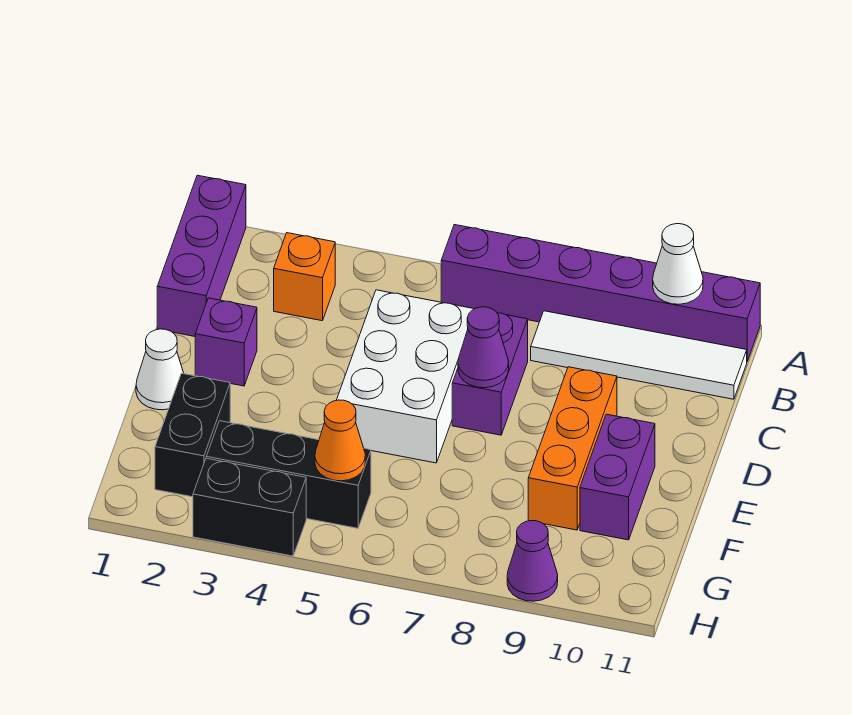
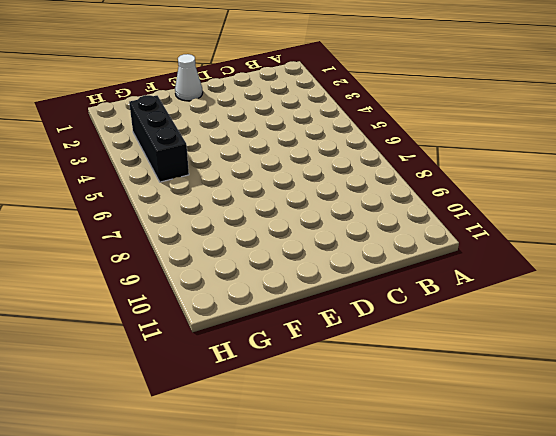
none -> purple brick A1:C1 level 1
none -> purple brick A6:A11 level 1
none -> orange brick B3 level 1

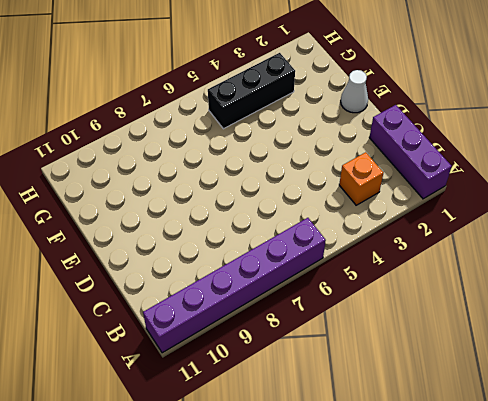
none -> white tile B8:B11 level 1
none -> white brick C5:E6 level 1
none -> purple brick C7:D7 level 1

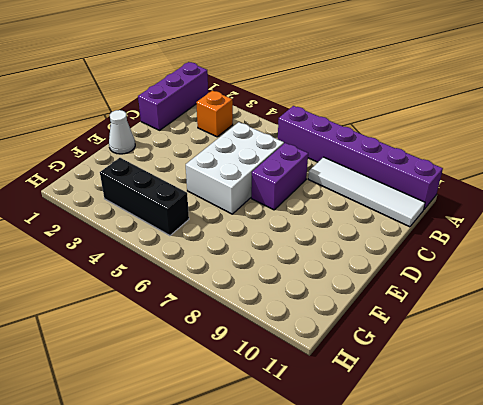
none -> purple brick D2 level 1
none -> orange brick D9:F9 level 1
none -> purple brick E10:F10 level 1

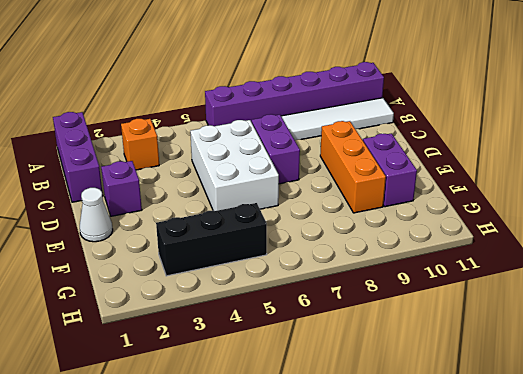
none -> black brick F2:G2 level 1
none -> black brick H3:H4 level 1
none -> purple cone H9 level 1

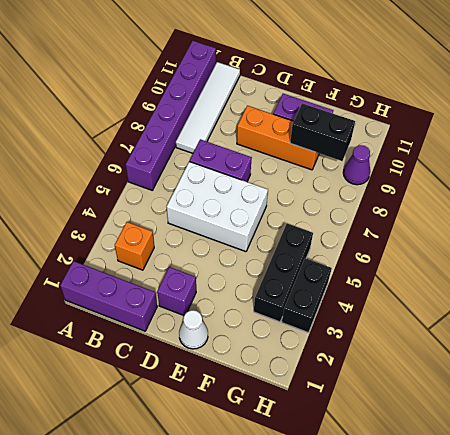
black brick F9:G9 level 2 -> black brick F2:G2 level 1
none -> white cone A10 level 2
none -> purple cone D7 level 2
none -> orange cone G5 level 2

